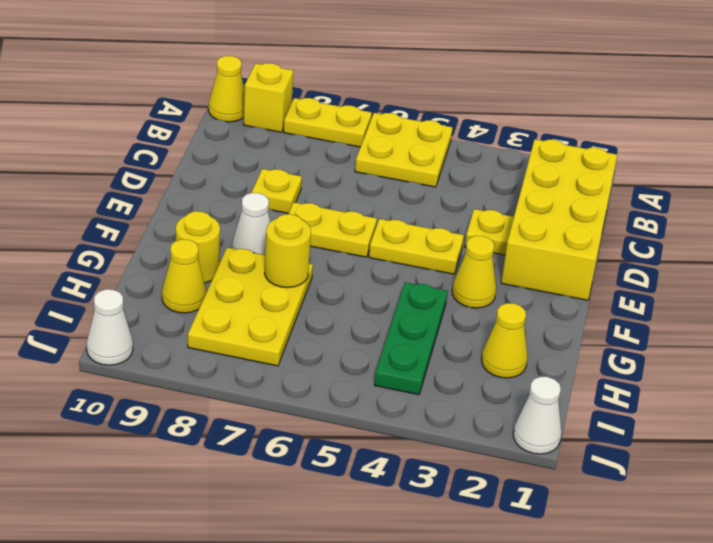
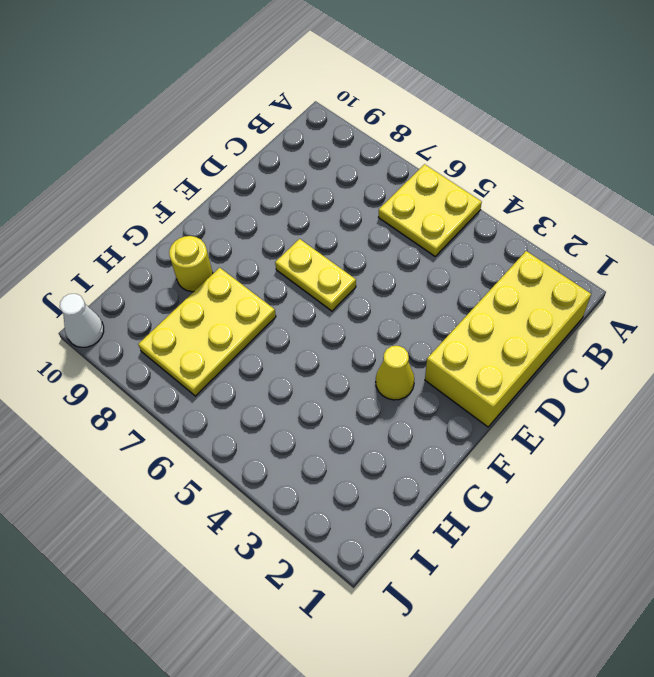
none -> yellow plate A7:A8 level 1
none -> yellow brick A9 level 1
none -> yellow cone A10 level 1

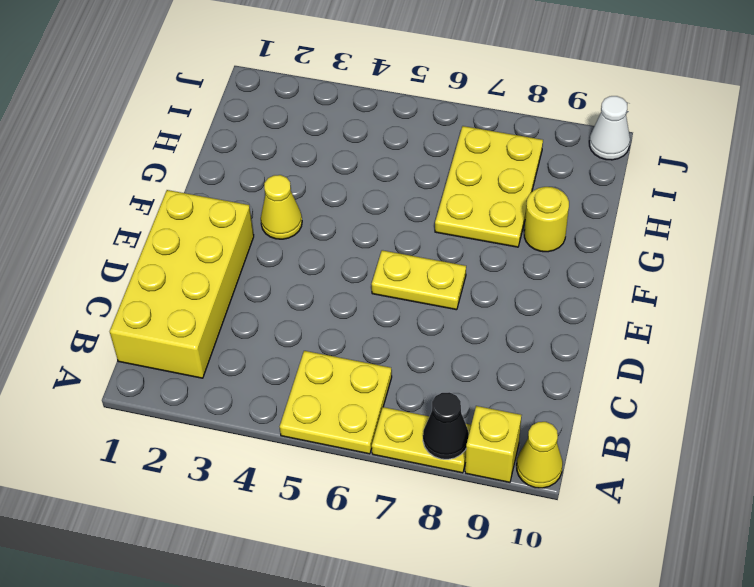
black cone A8 level 2 -> none
none -> yellow plate D3 level 1
none -> yellow plate D8 level 1
none -> yellow plate E4:E5 level 1

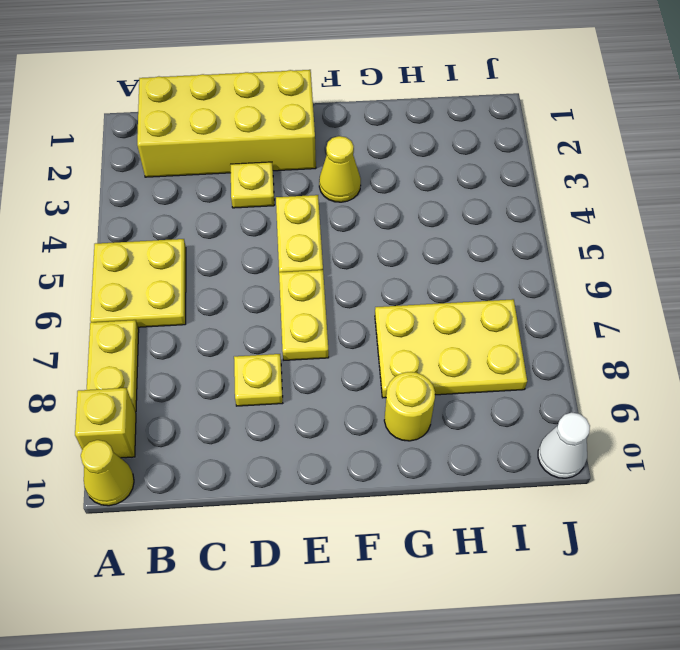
none -> white cone F8 level 1
none -> green plate G4:I4 level 1
none -> yellow cone H2 level 1

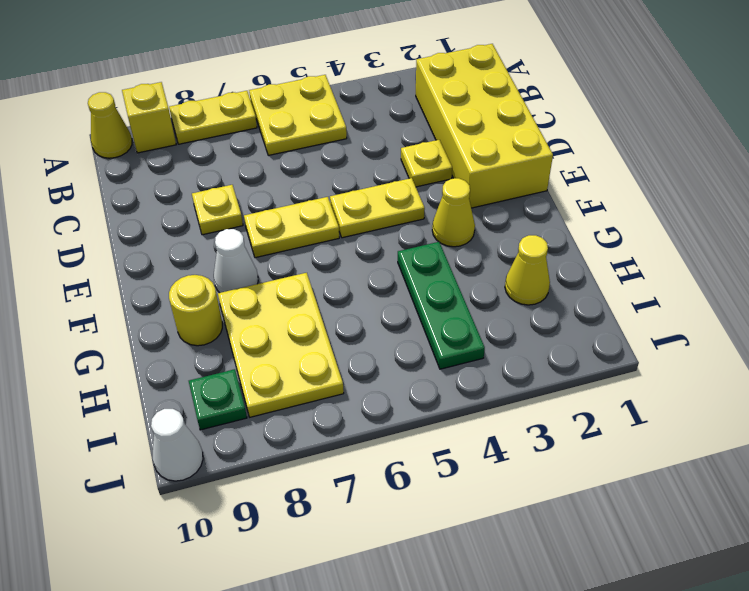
green plate I9 level 1 -> none
none -> yellow cone H9 level 1
none -> white cone J1 level 1
none -> yellow round brick G7 level 2

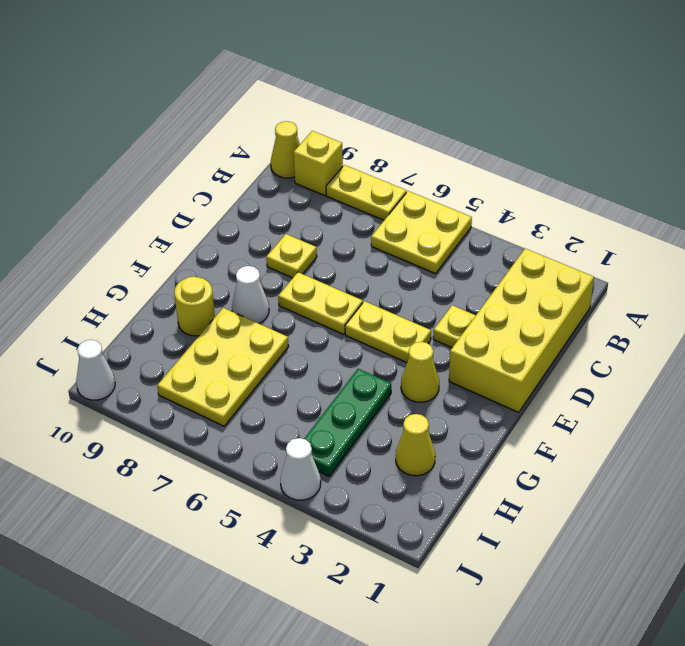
white cone J4 level 1 -> white cone J1 level 1
none -> yellow cone H9 level 1
none -> yellow round brick G7 level 2

